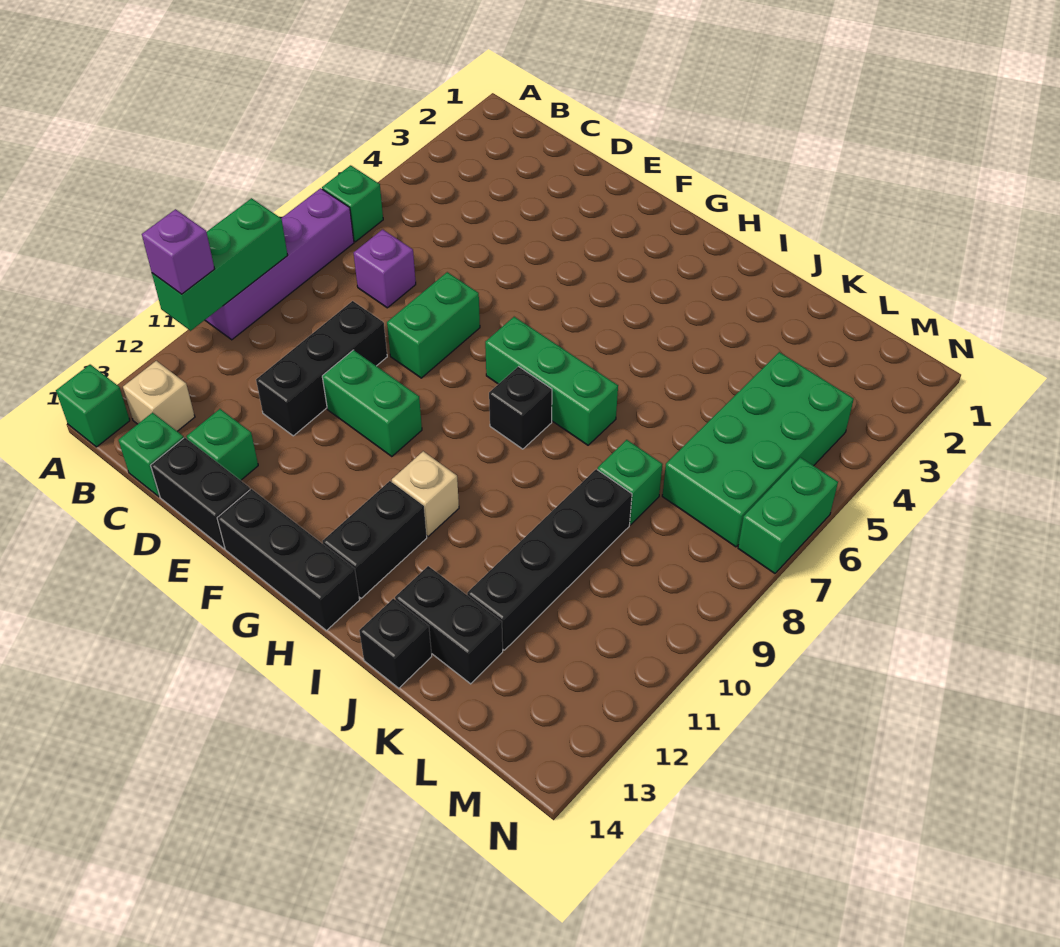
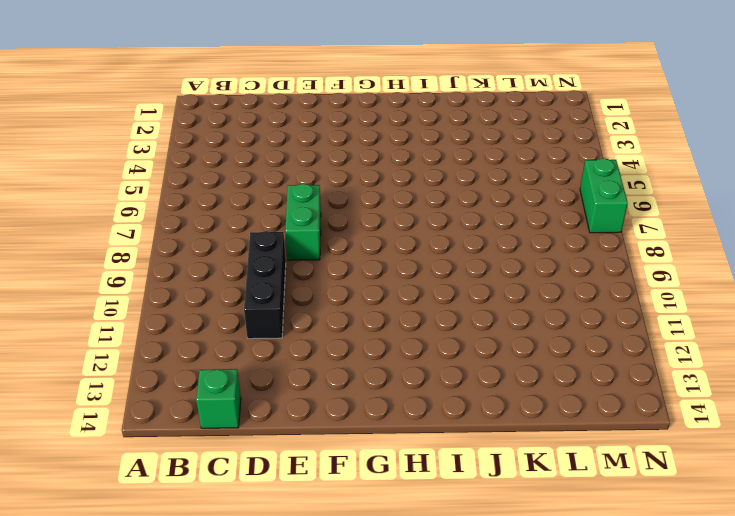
none -> green brick A6 level 1
none -> purple brick A7:A10 level 1
none -> green brick A14 level 1

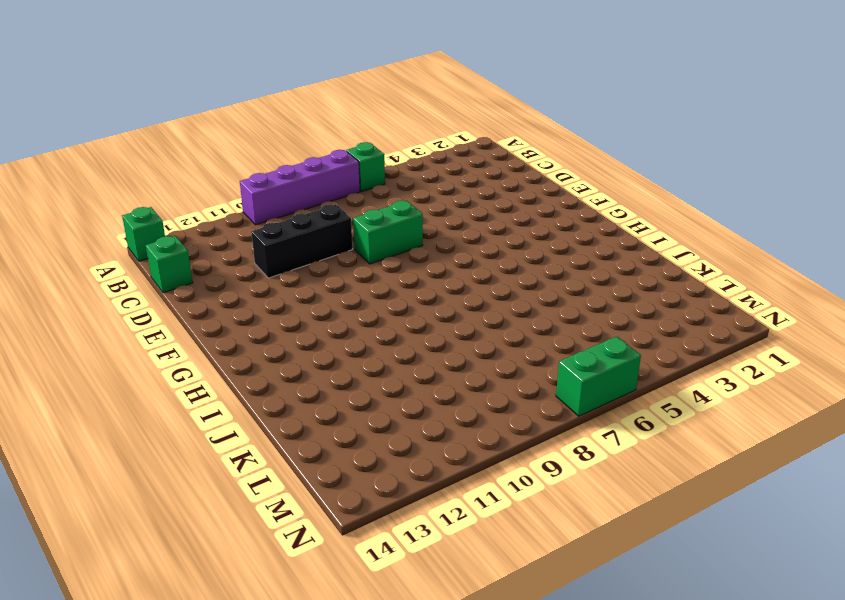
none -> tan brick B13 level 1
none -> purple brick C7 level 1
none -> green brick D13 level 1

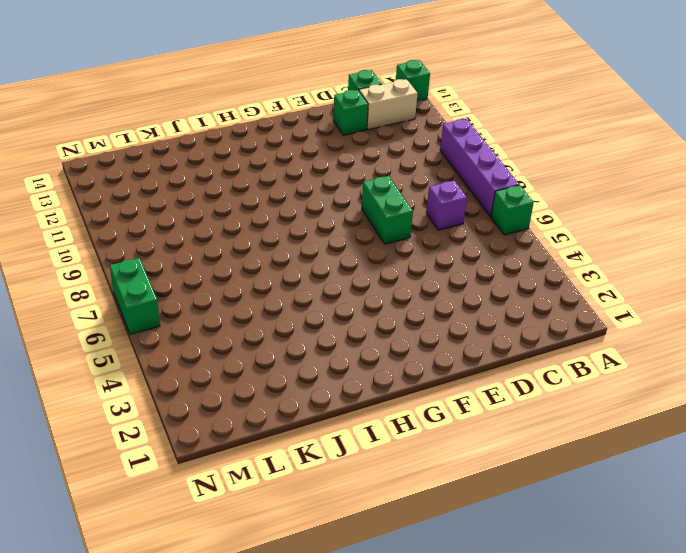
tan brick B13:C13 level 1 -> tan brick B13 level 1
none -> black brick D9:D11 level 1
none -> black brick D14:E14 level 1
none -> green brick E10:F10 level 1

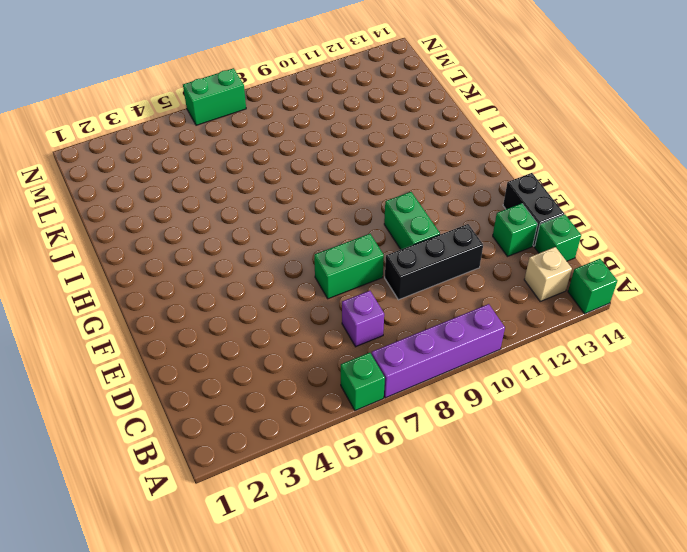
none -> black brick F14:H14 level 1
none -> green brick G7:I7 level 1
none -> black brick H8 level 1

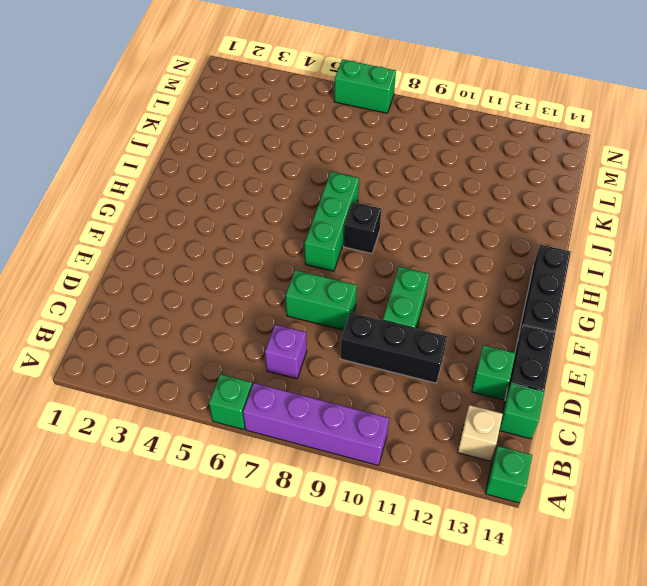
none -> tan brick H11 level 1
none -> black brick H12:H13 level 1
none -> black brick J13:K13 level 1

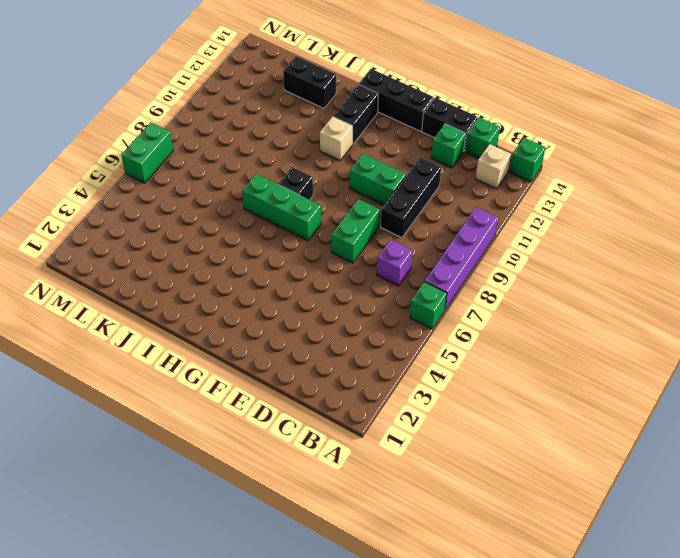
none -> black brick J14 level 1
none -> green brick K8 level 1
none -> black brick K9:K12 level 1

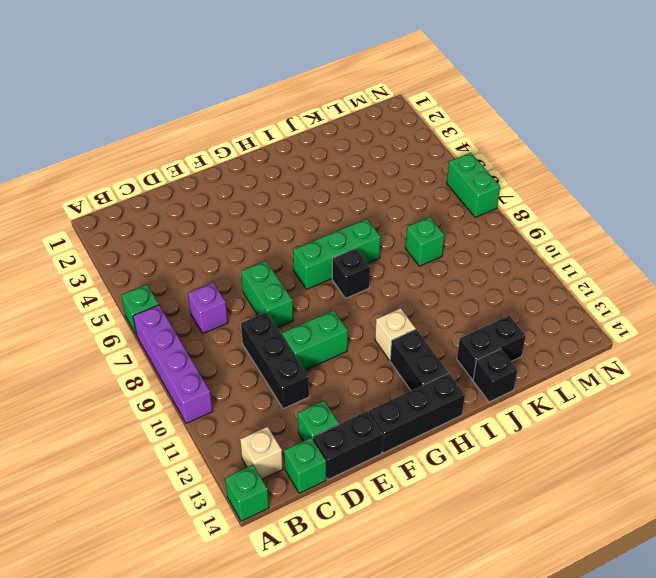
none -> black brick K9:K12 level 1
none -> green brick L4:M7 level 1
none -> green brick A9:A11 level 2

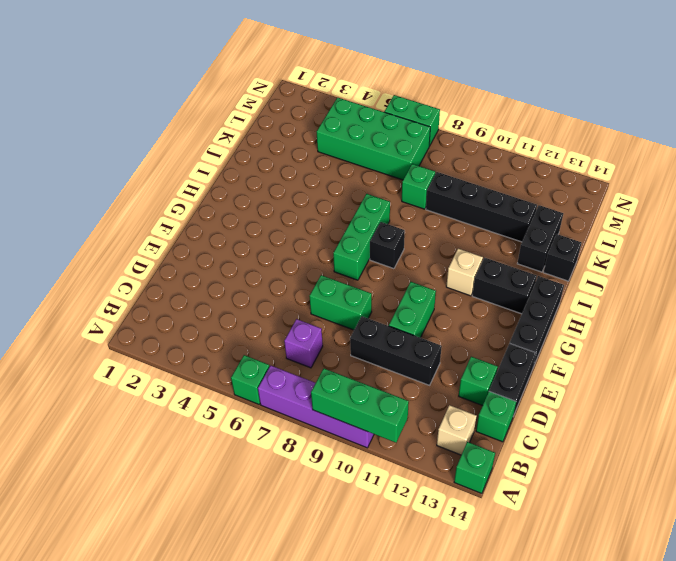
none -> purple brick A11 level 3

